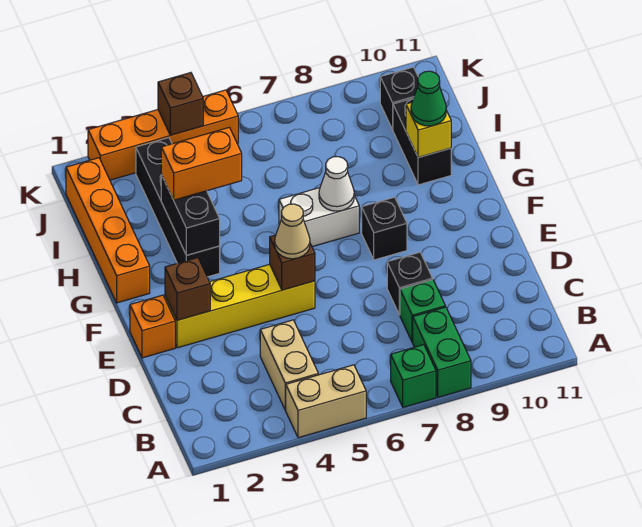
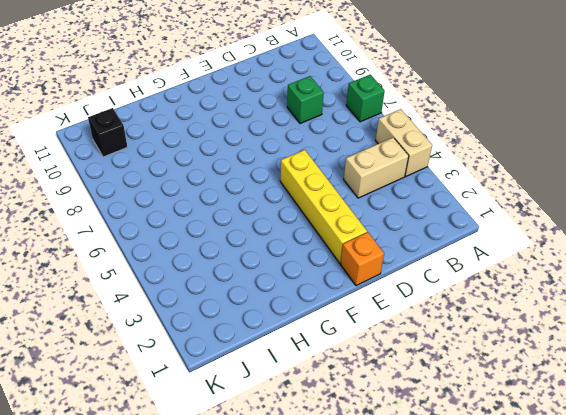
none -> green brick A8:B8 level 1
none -> black brick D8 level 1
none -> black brick F8 level 1

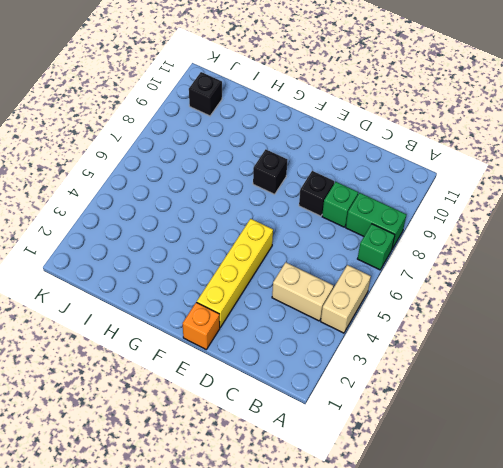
none -> orange brick G1:J1 level 1
none -> black brick G3:J3 level 1
none -> white brick G6:G7 level 1

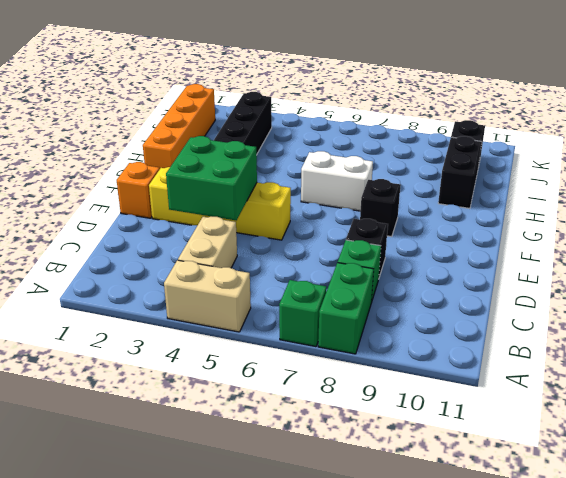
green brick D3:E4 level 2 -> none
none -> orange brick K2:K5 level 1
none -> brown brick E2 level 2
none -> brown brick E5 level 2

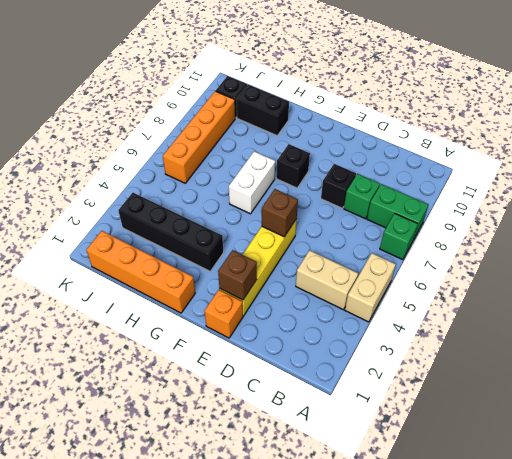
orange brick J6:J9 level 1 -> orange brick K2:K5 level 1
none -> black brick G3:H3 level 2
none -> white cone G7 level 2
none -> yellow brick H10 level 2

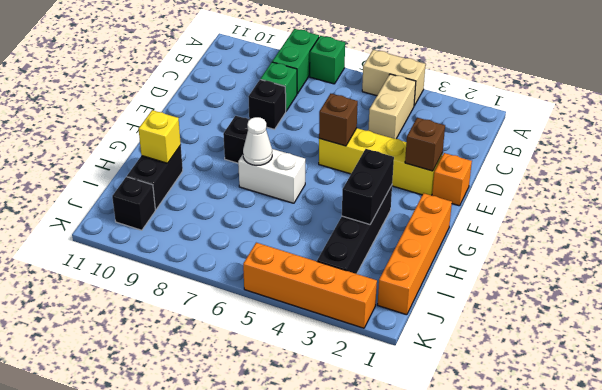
none -> brown brick K4 level 2
none -> tan cone E5 level 3
none -> orange brick H3:H4 level 3

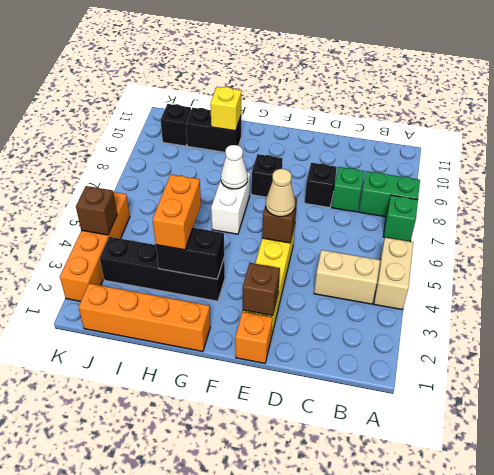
none -> green cone H10 level 3

